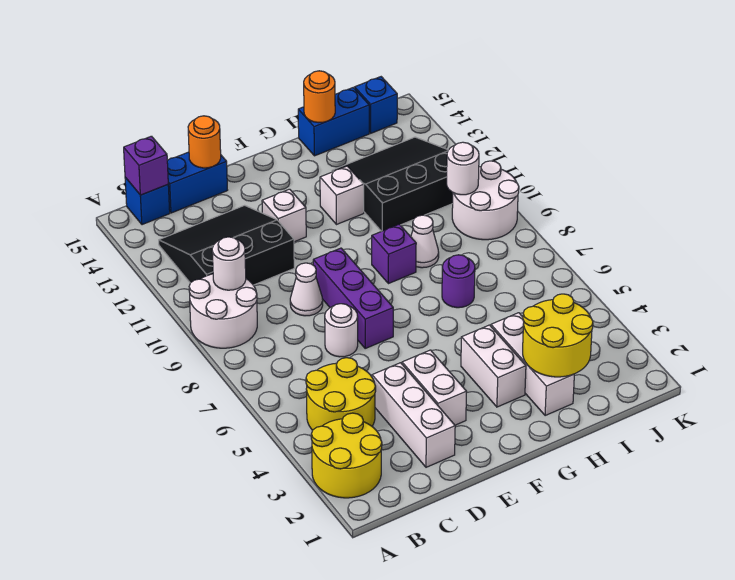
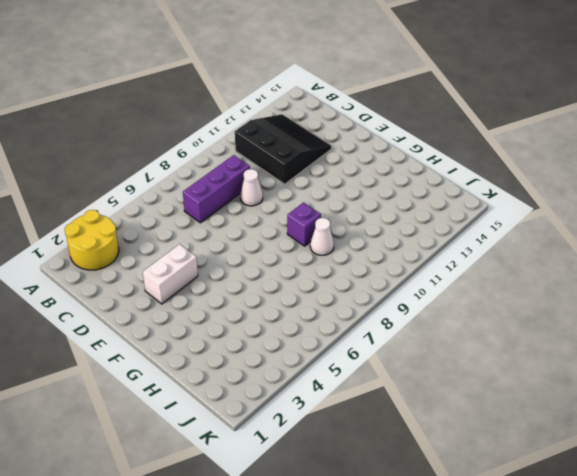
purple brick C7:C9 level 1 -> purple brick E7:E9 level 1
none -> white round brick A9:B10 level 1
none -> yellow round brick B4:C5 level 1
none -> blue brick B15 level 1

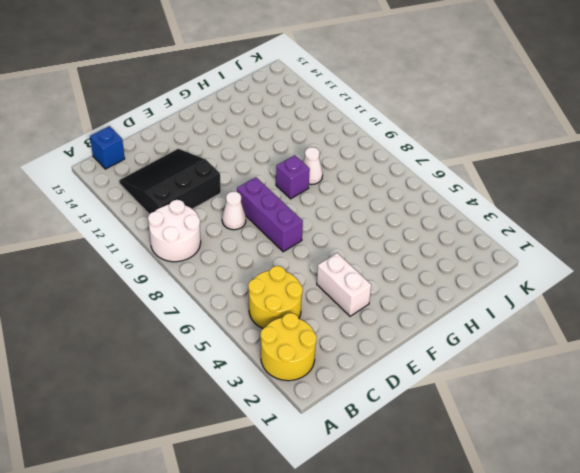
none -> blue brick C15:D15 level 1
none -> white brick D2:D4 level 1
none -> white round brick D7 level 1

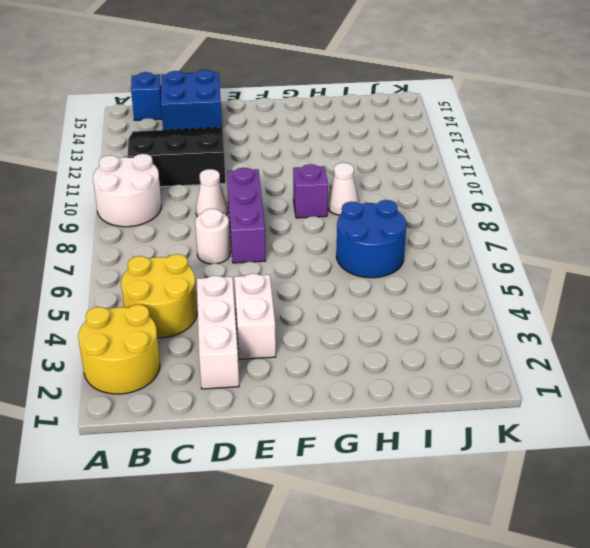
blue brick C14:D15 level 1 -> blue brick C15:D15 level 1
blue round brick H6:I7 level 1 -> purple round brick H7 level 1
none -> white brick E12 level 1
none -> white brick G3:G4 level 1
none -> white brick G12 level 1

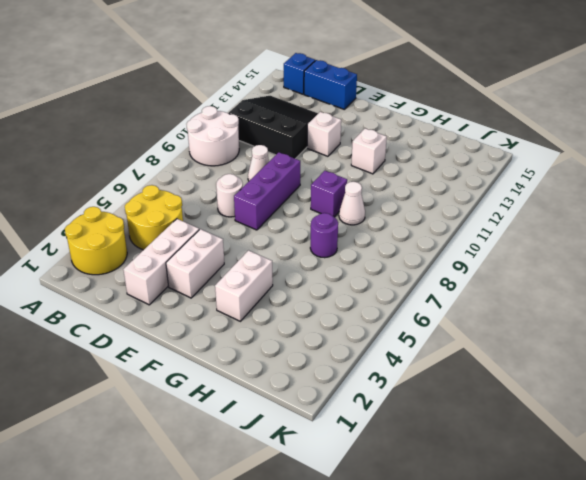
none -> white brick H2:H4 level 1
none -> black slope H11:J13 level 1 top 11
none -> blue brick H15:I15 level 1

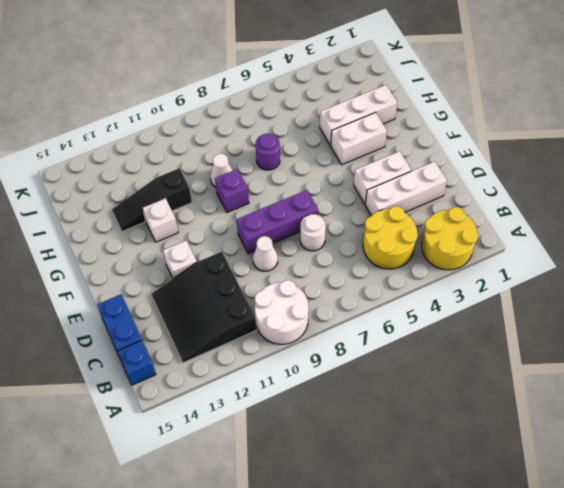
black slope H11:H13 level 1 top 11 -> black slope H11:J13 level 1 top 11
none -> blue brick H15:I15 level 1
none -> white round brick J9:K10 level 1
none -> blue brick J15 level 1

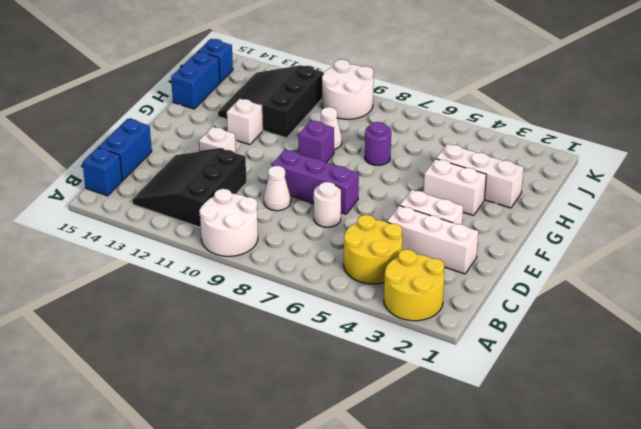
none -> white round brick B10 level 2
none -> purple brick B15 level 2
none -> orange round brick D15 level 2

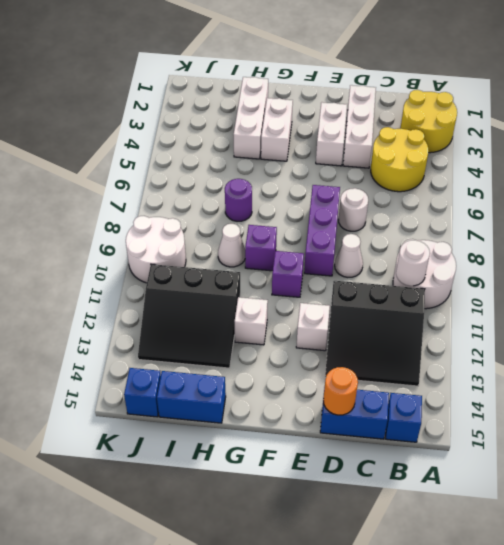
purple brick F10 level 1 -> purple brick B15 level 2
none -> yellow round brick H2:I3 level 2
none -> orange round brick H15 level 2
none -> white round brick J10 level 2

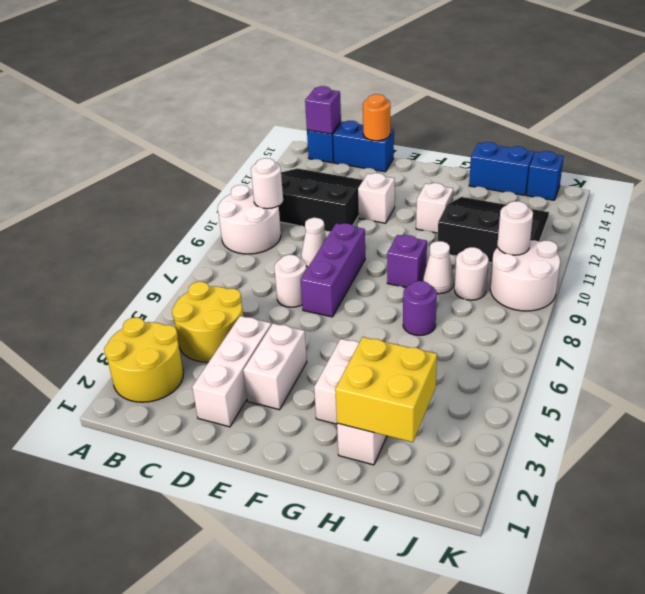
yellow brick H2:I3 level 2 -> yellow round brick H2:I3 level 2
white round brick I9 level 1 -> none
none -> orange round brick H15 level 2

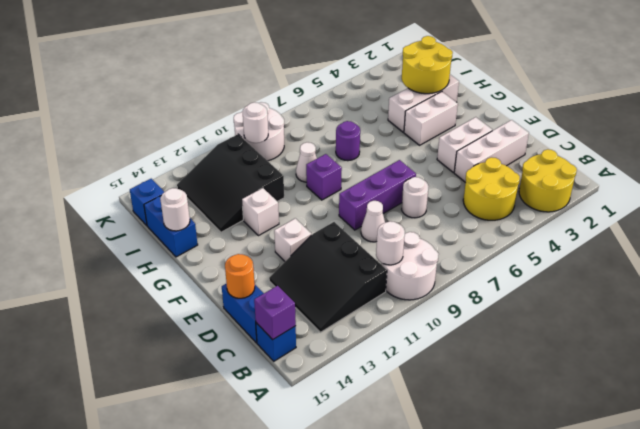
white round brick H15 level 2 -> orange round brick H15 level 2

